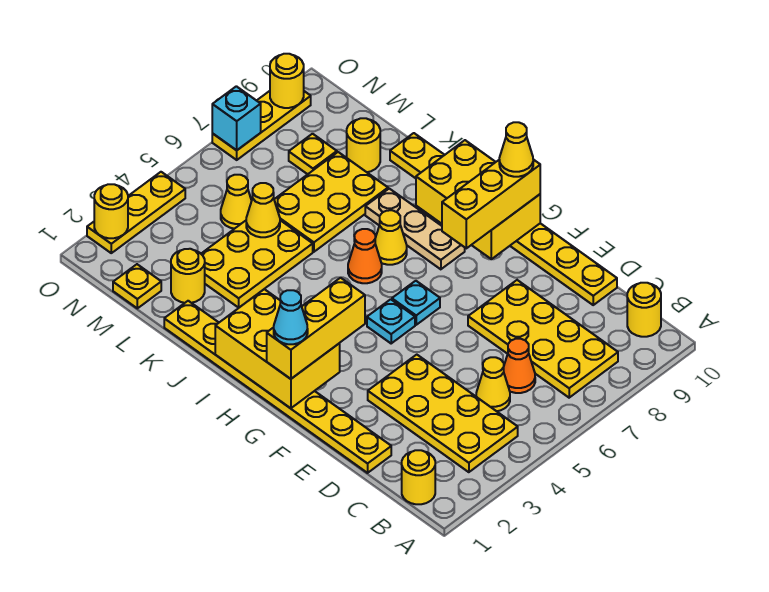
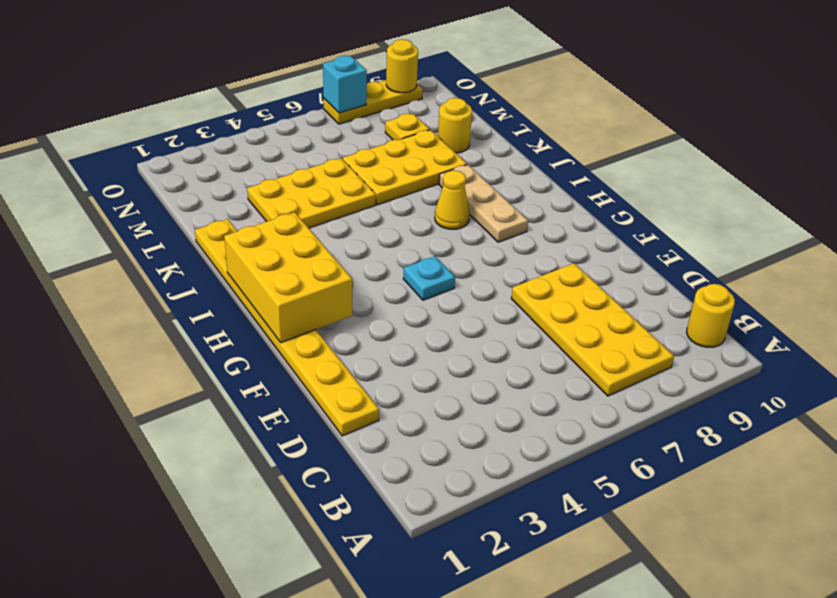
none -> yellow round brick B1 level 1
none -> yellow plate B3:E4 level 1
none -> yellow cone C5 level 1
none -> orange cone C6 level 1

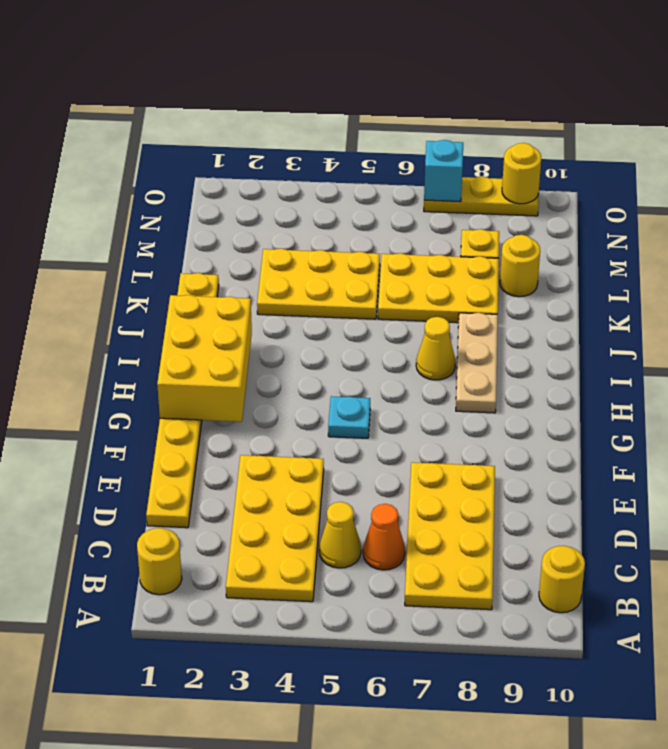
none -> yellow plate D10:K10 level 1
none -> cyan plate G6 level 1
none -> orange cone I6 level 1
none -> yellow round brick L2 level 1

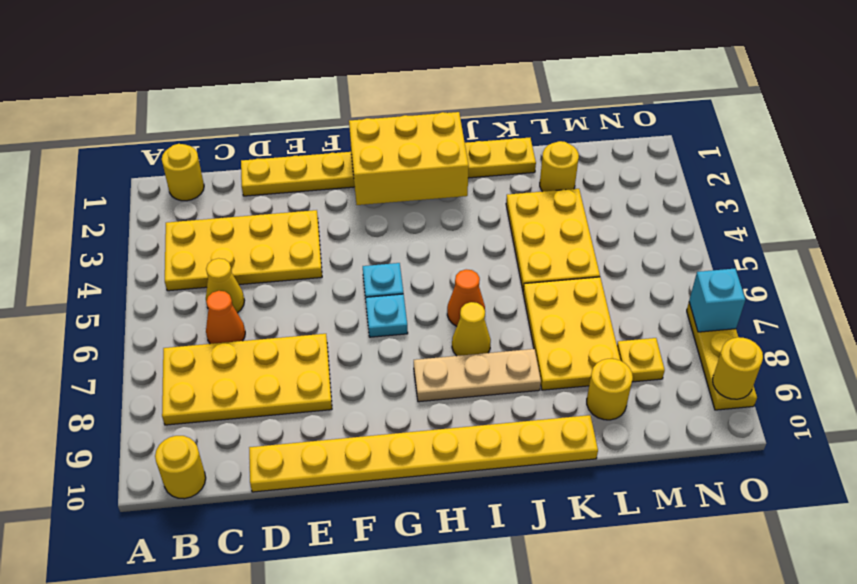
none -> yellow plate M1 level 1
none -> yellow cone M5 level 1
none -> yellow plate O2:O4 level 1
none -> yellow brick G9:I10 level 2

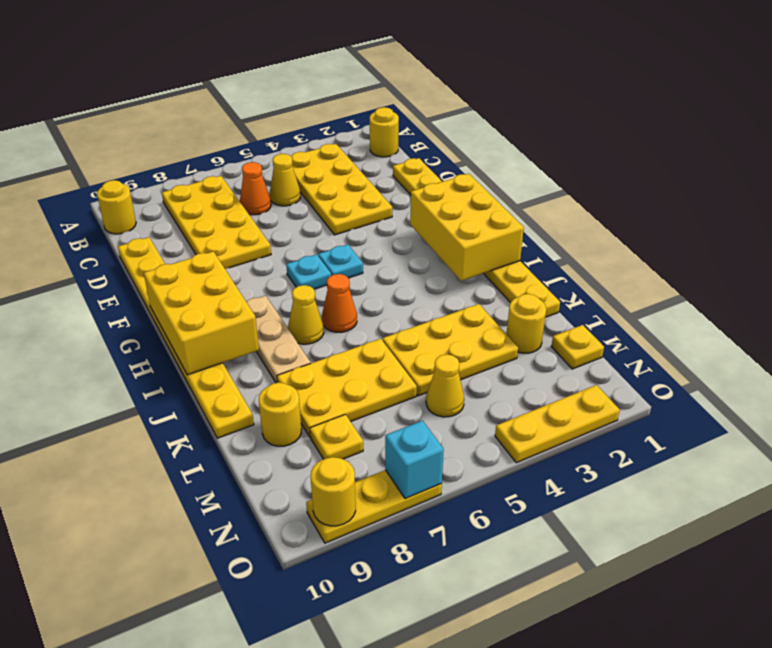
none -> yellow cone L5 level 2
none -> yellow round brick O2 level 2
none -> yellow brick G1:G3 level 3
none -> yellow brick G8:G10 level 3

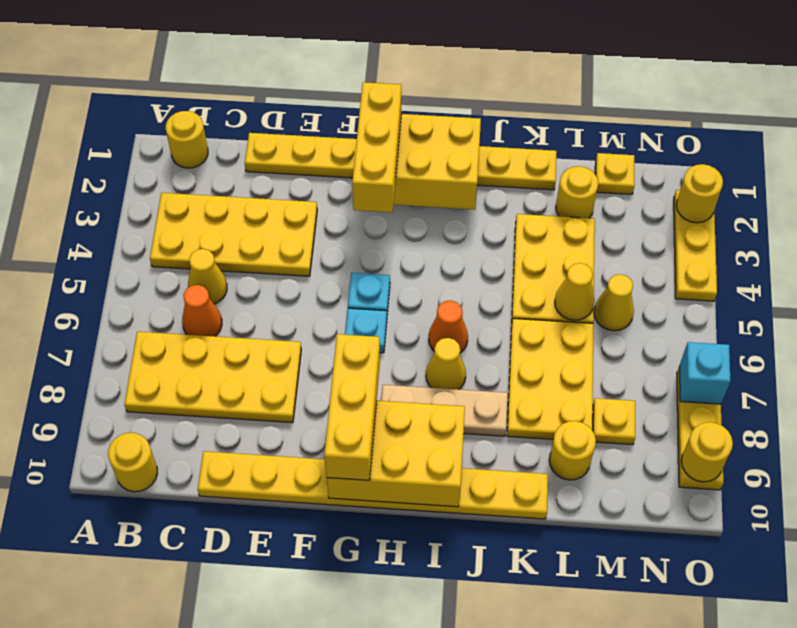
none -> cyan cone G1 level 4
none -> yellow cone G10 level 4

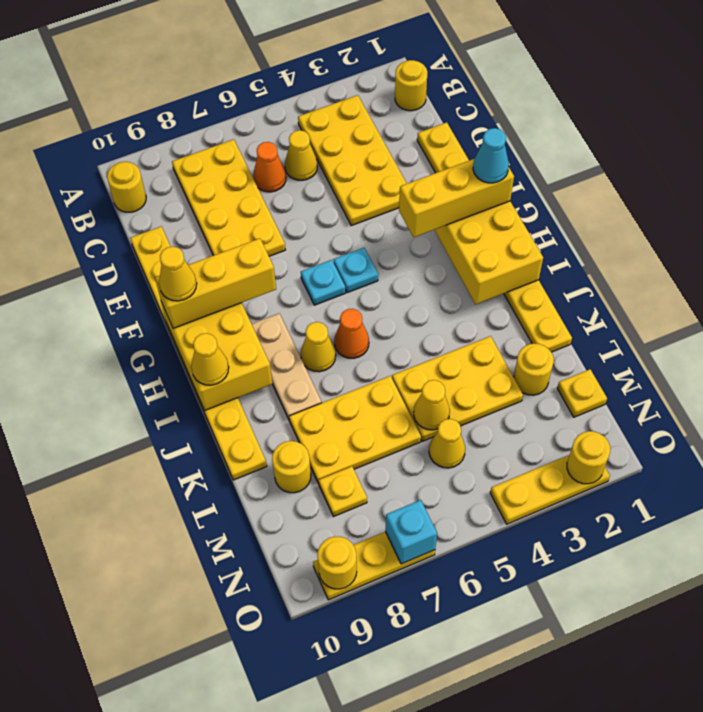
yellow cone I10 level 3 -> none

